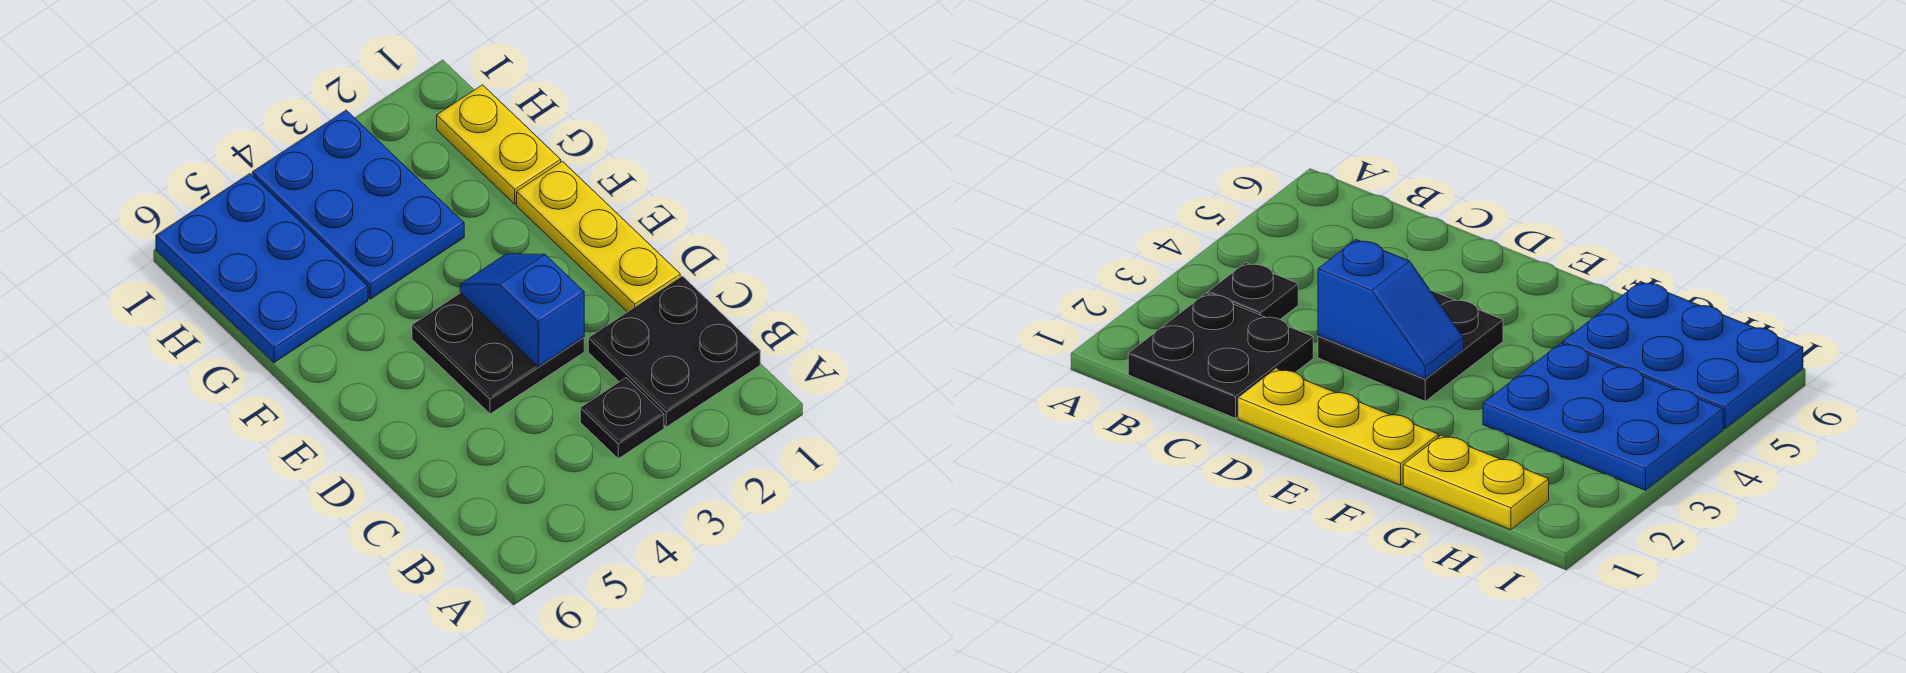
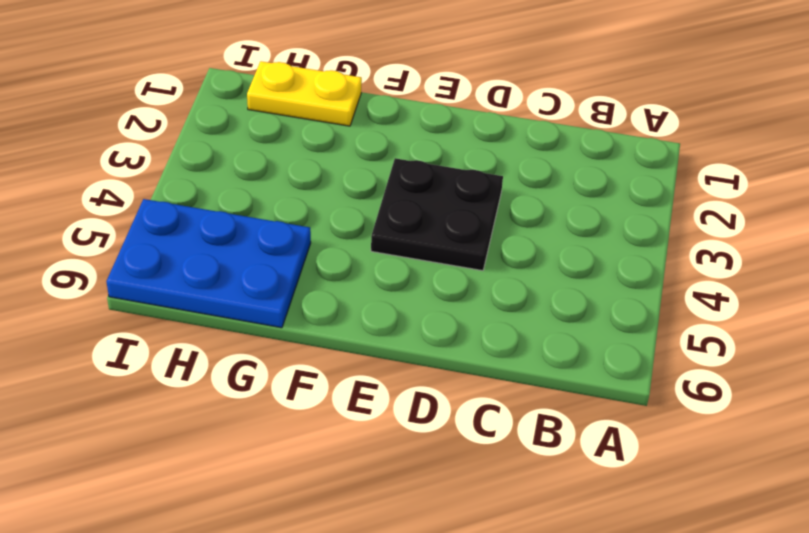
none -> black plate B1:C2 level 1
none -> black plate B3 level 1

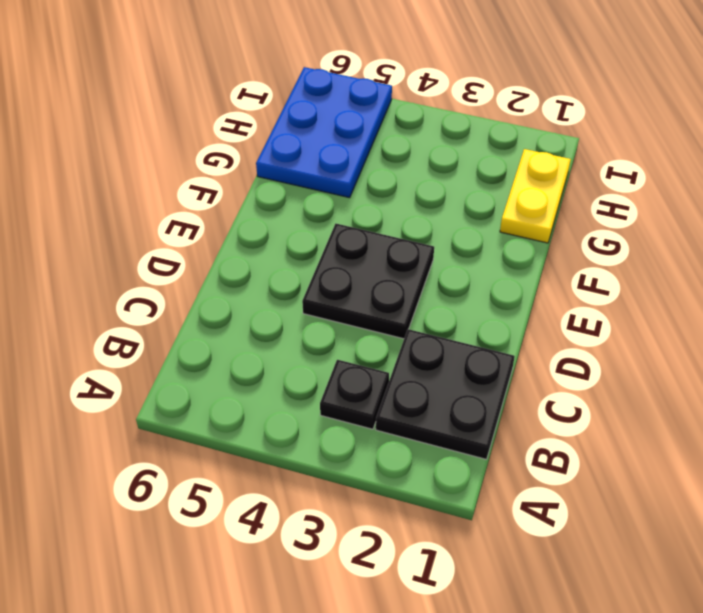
none -> yellow plate D1:F1 level 1
none -> blue plate G3:I4 level 1

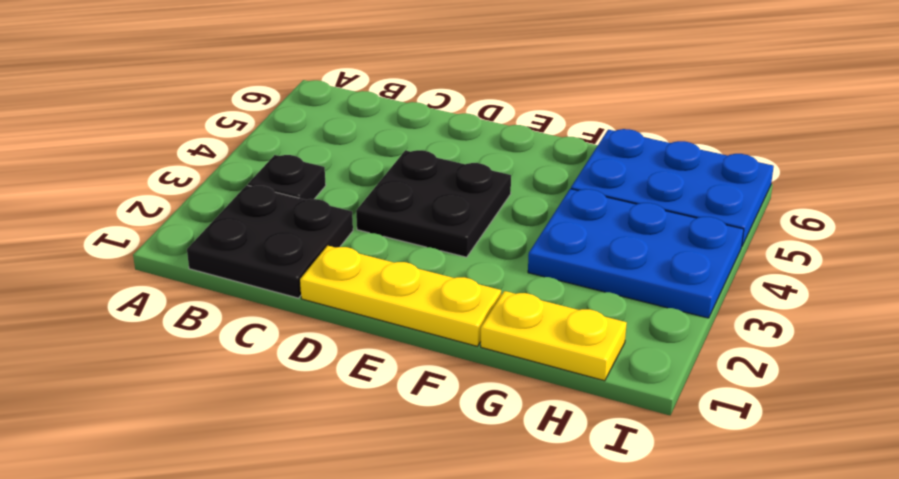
none -> blue slope D3:E3 level 2 top D

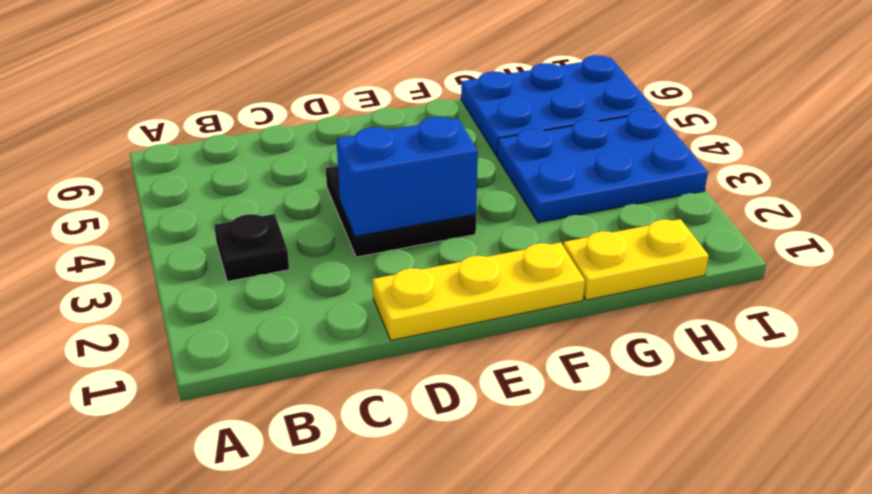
blue brick D3:E3 level 2 -> blue slope D3:E3 level 2 top D
none -> black plate B1:C2 level 1

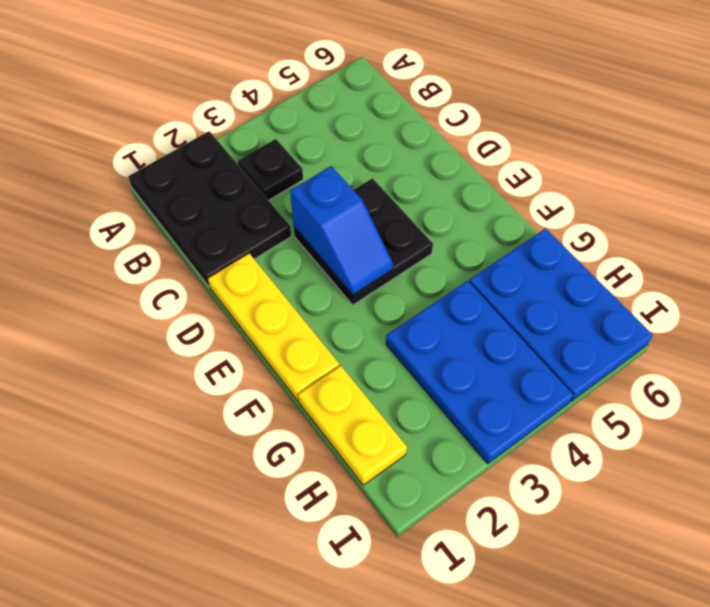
black plate A1:C2 level 1 -> black plate B1:C2 level 1

